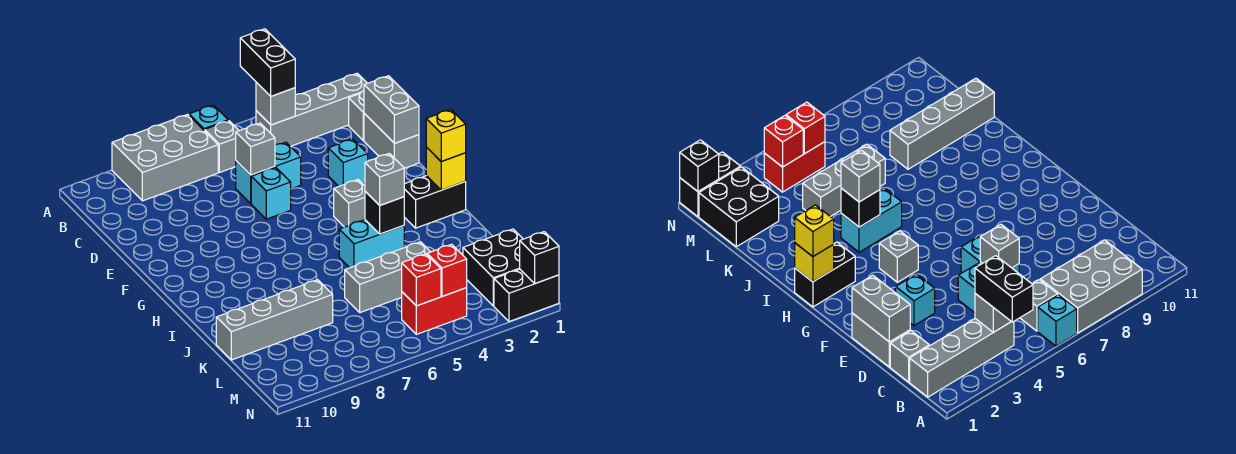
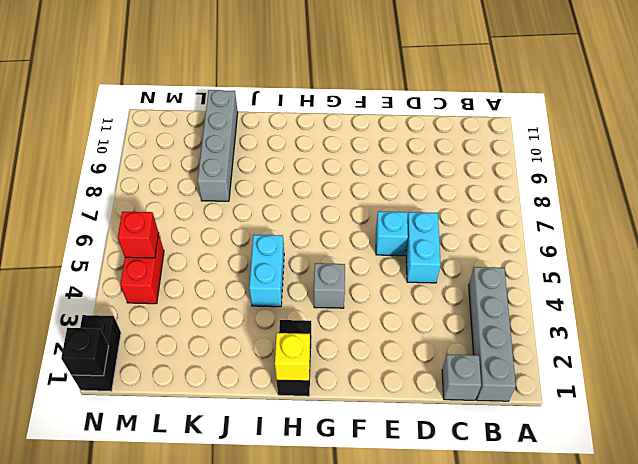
none -> cyan brick A6 level 1
none -> grey brick A7:B9 level 1
none -> grey brick B6 level 1

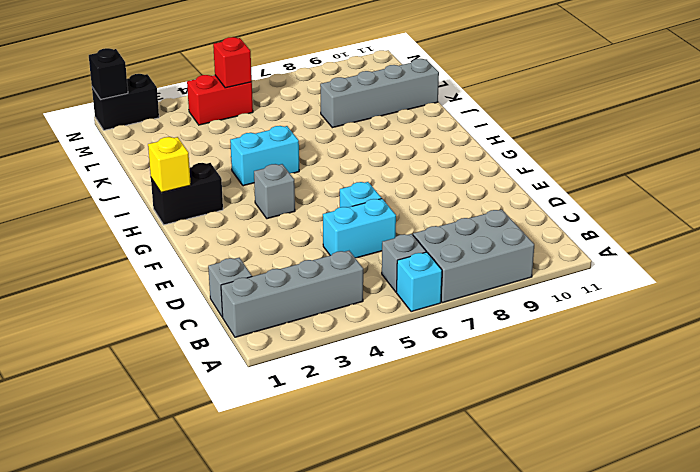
none -> grey brick D1:E1 level 1
none -> cyan brick E3 level 1
none -> grey brick K4:K6 level 1

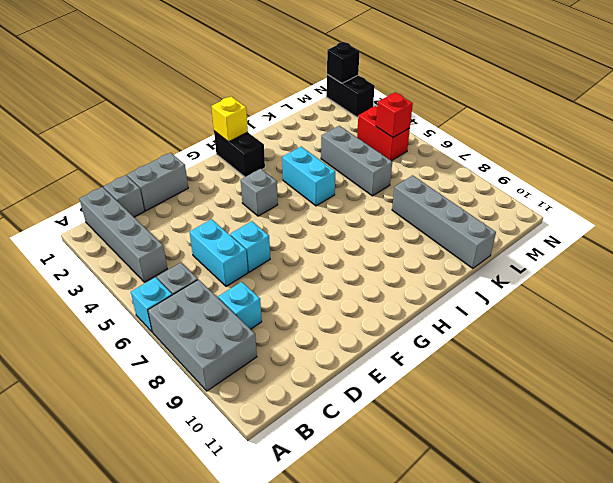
cyan brick C8 level 1 -> cyan brick E3 level 1
none -> black brick L1:M2 level 1
none -> grey brick B4 level 2
none -> grey brick D1:E1 level 2

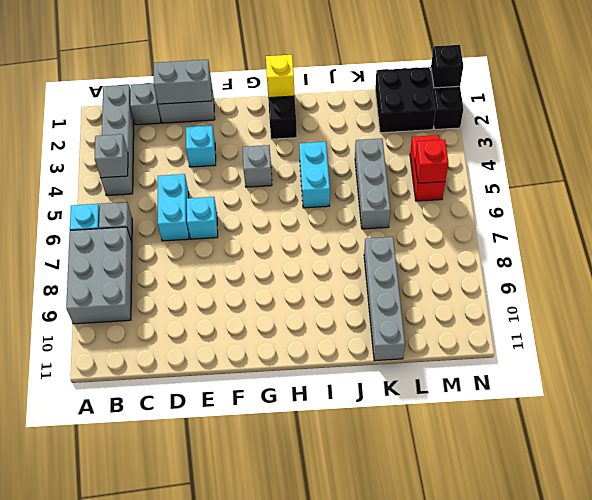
none -> grey brick D6 level 2
none -> black brick I4 level 2
none -> red brick M4 level 2

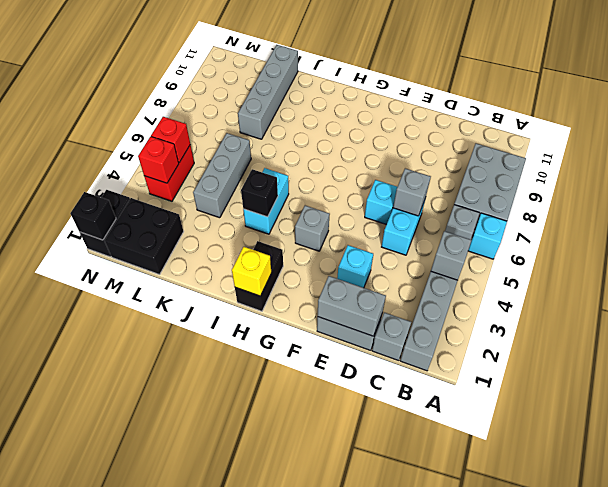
none -> black brick A4:B4 level 3
none -> yellow brick H1 level 3
none -> grey brick I4 level 3

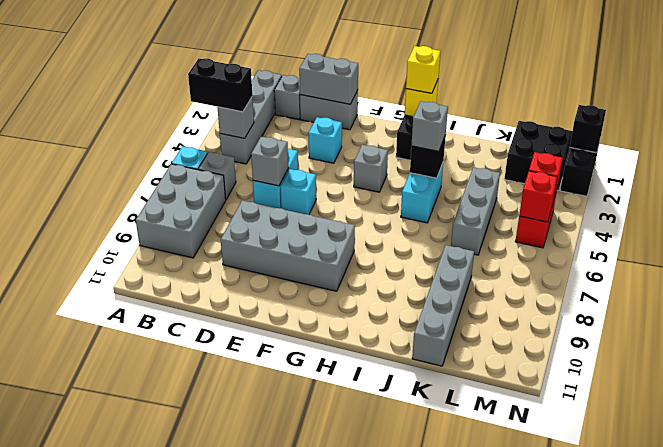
grey brick D8:G9 level 1 -> none

